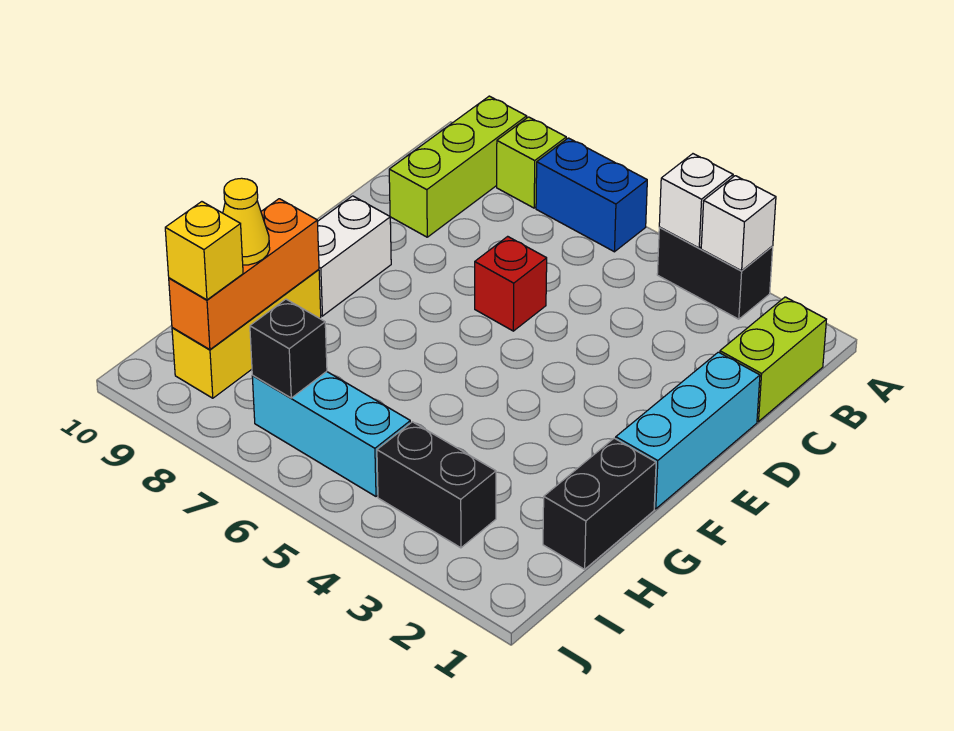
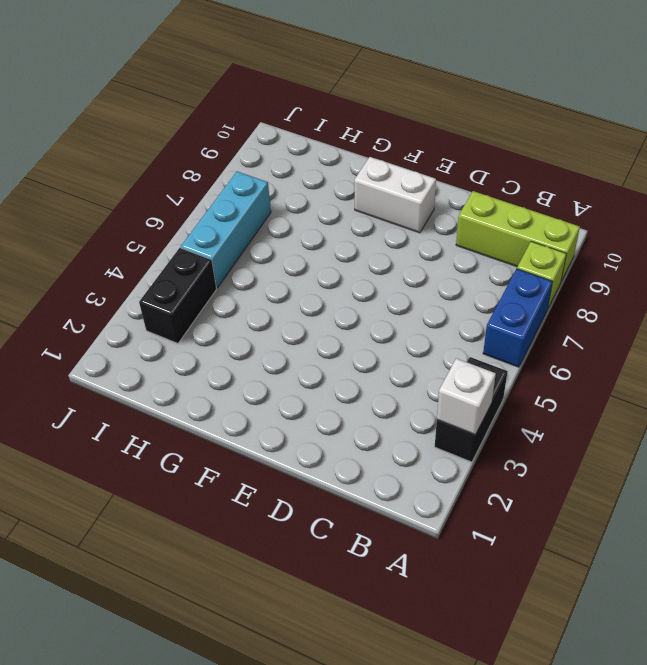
none -> lime brick B1:C1 level 1
none -> cyan brick D1:F1 level 1
none -> red brick D6 level 1

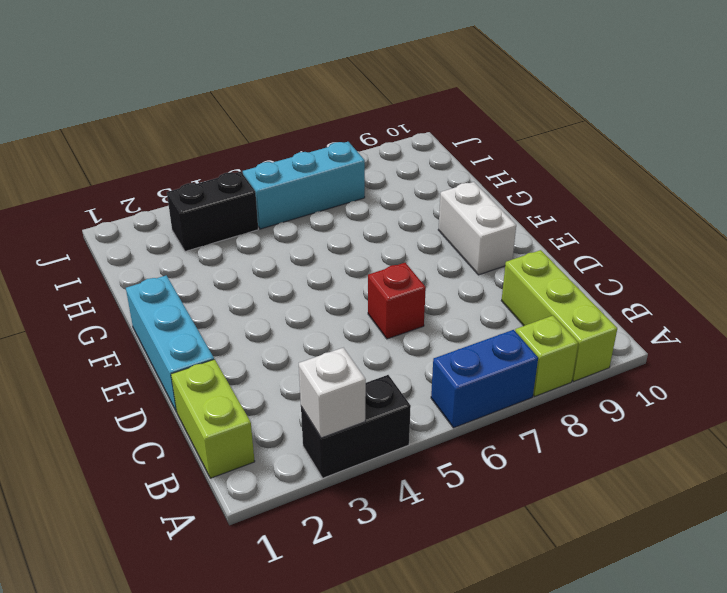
none -> black brick G1:H1 level 1
none -> yellow brick G9:I9 level 1
none -> white brick A4 level 2

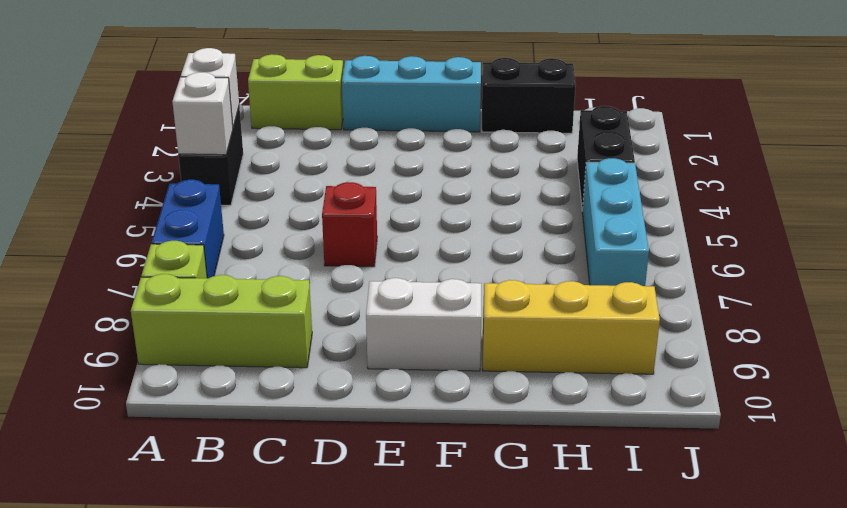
none -> orange brick G9:I9 level 2
none -> black brick I7 level 2
none -> yellow cone H9 level 3

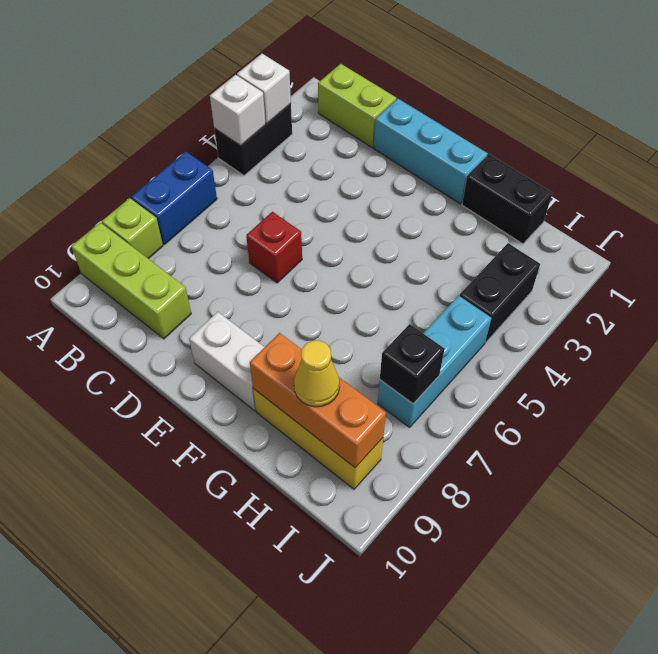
none -> yellow brick I9 level 3

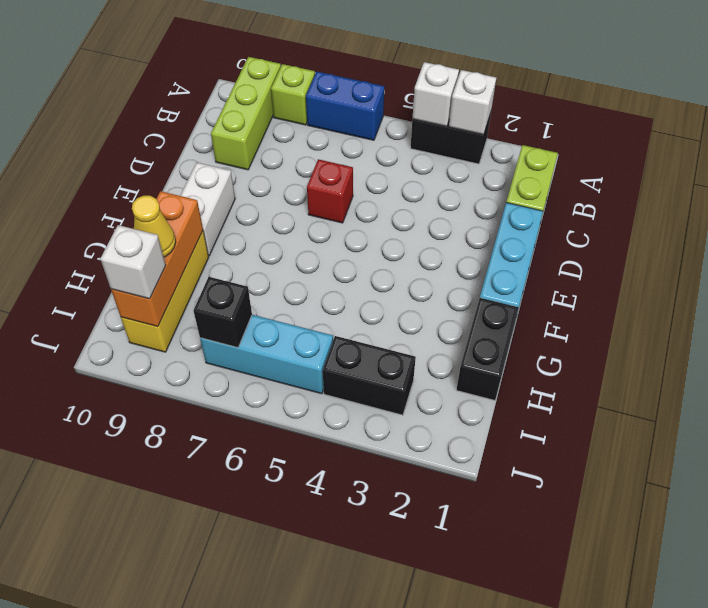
white brick I9 level 3 -> yellow brick I9 level 3

